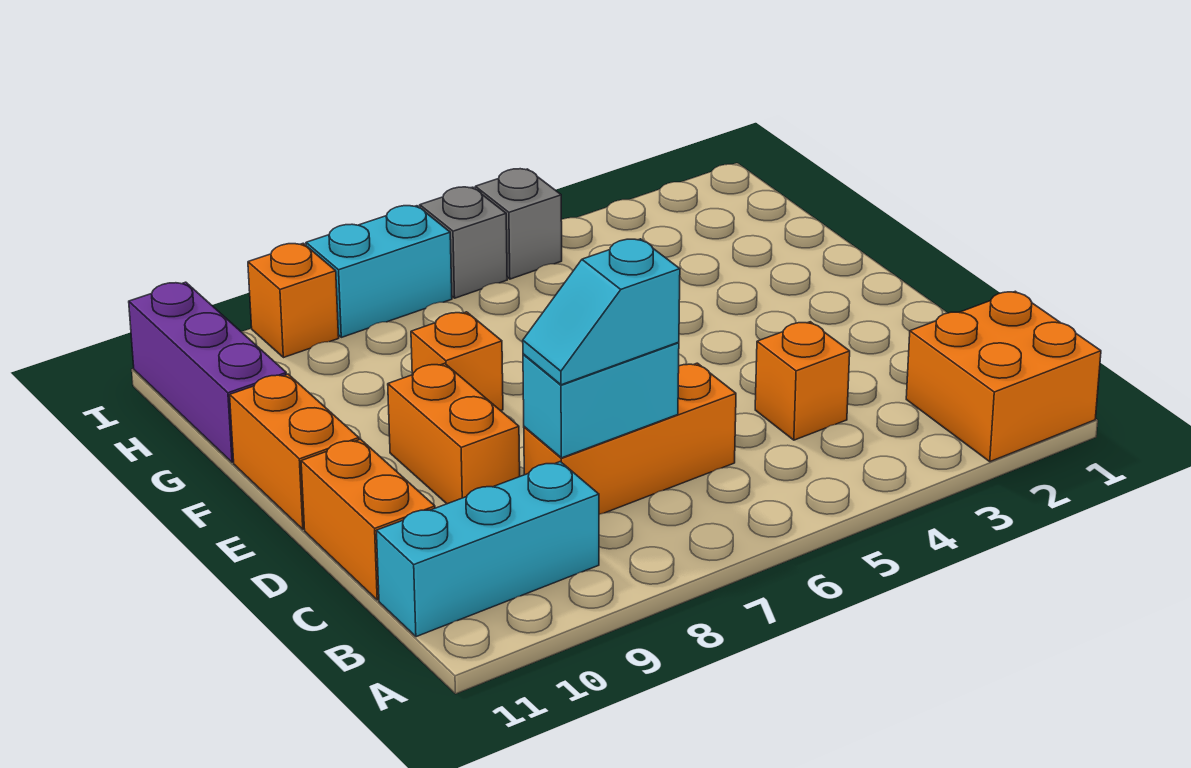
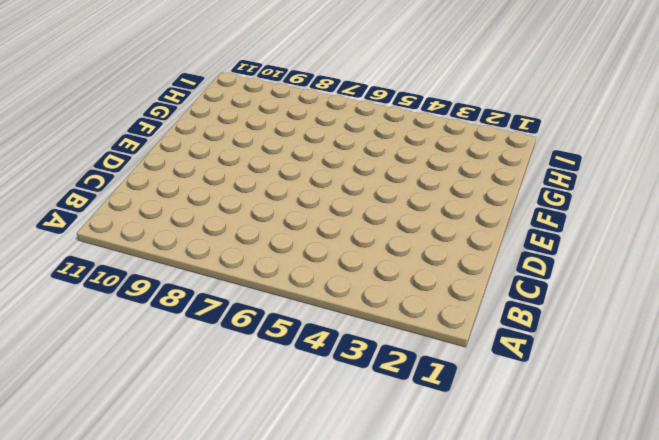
none -> orange brick A1:B2 level 1
none -> cyan brick B9:B11 level 1
none -> orange brick C4 level 1

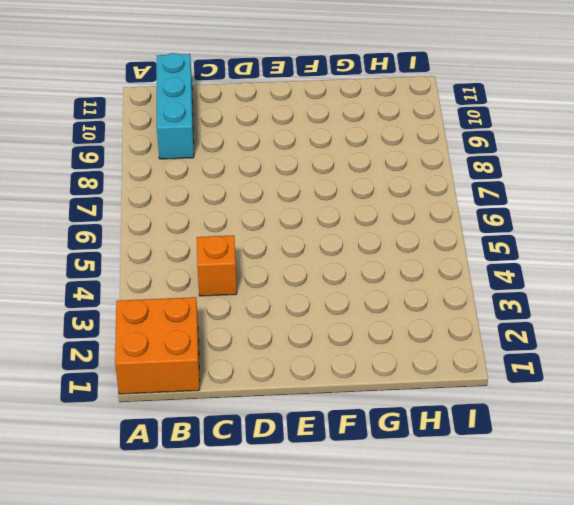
none -> orange brick C6:C8 level 1
none -> orange brick C11:D11 level 1
none -> orange brick D9:E9 level 1

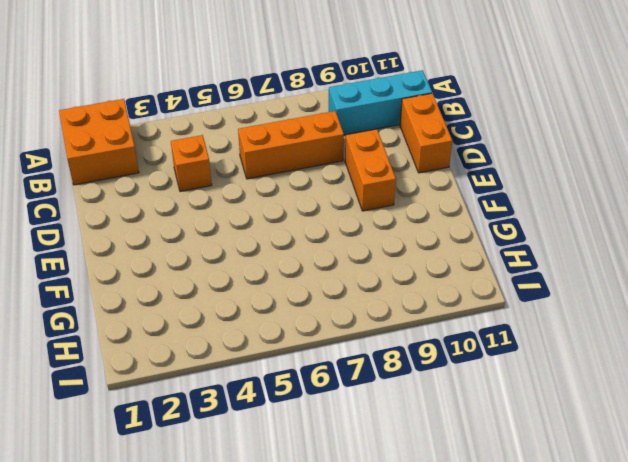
none -> orange brick E11:F11 level 1
none -> orange brick F8 level 1
none -> purple brick G11:I11 level 1

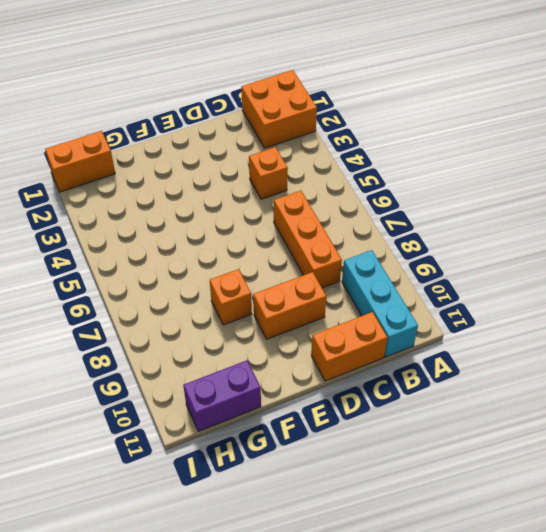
purple brick G11:H11 level 1 -> purple brick G11:I11 level 1
orange brick H1:I1 level 1 -> orange brick E11:F11 level 1
none -> grey brick I5 level 1
none -> grey brick I6 level 1
none -> cyan brick I7:I8 level 1

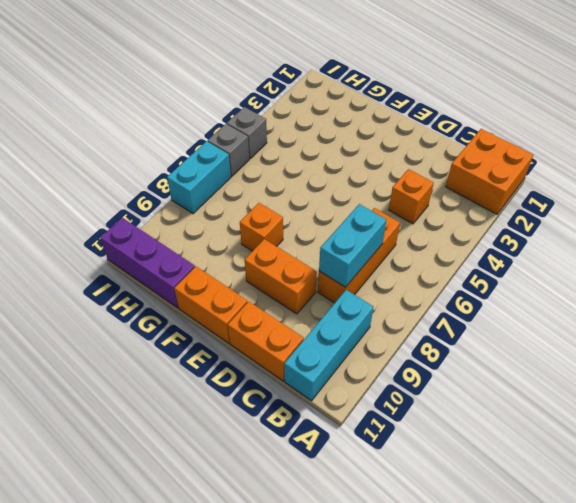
none -> orange brick I9 level 1
none -> cyan slope C7:C8 level 3 top 7

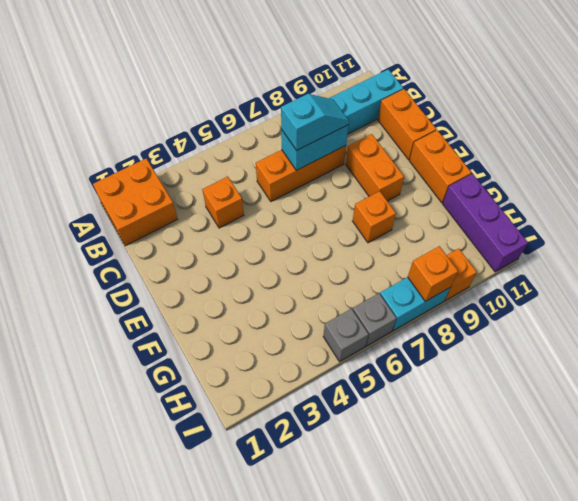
orange brick I8 level 2 -> none

